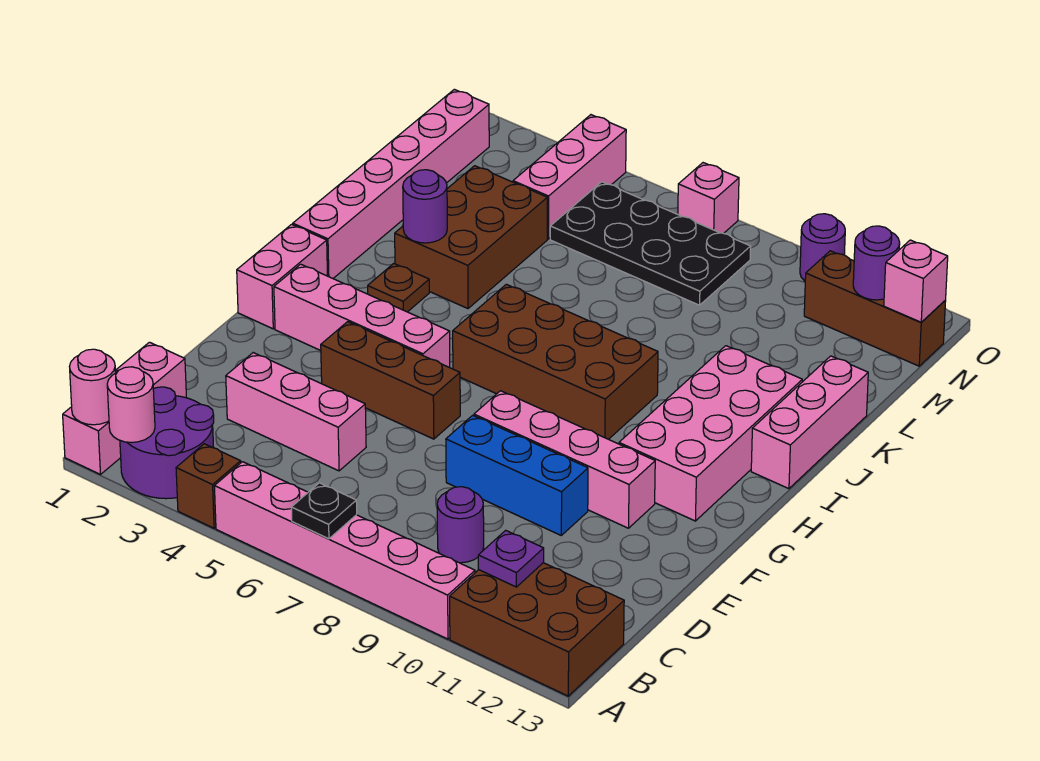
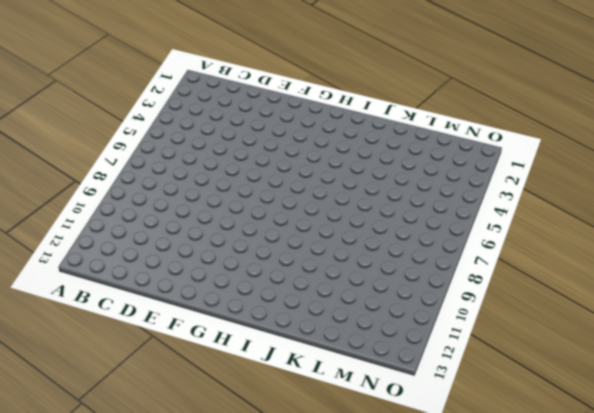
none -> pink brick A1:C1 level 1
none -> purple round brick A2:B3 level 1
none -> brown brick A4 level 1
none -> pink brick A5:A10 level 1

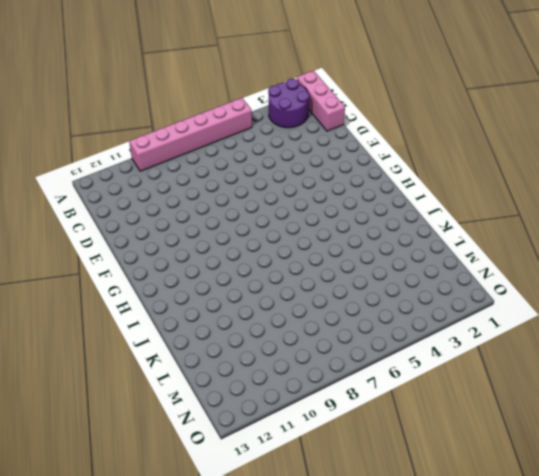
none -> brown brick A4 level 1
none -> brown brick A11:B13 level 1
none -> purple round brick C9 level 1
none -> pink brick D3:D5 level 1

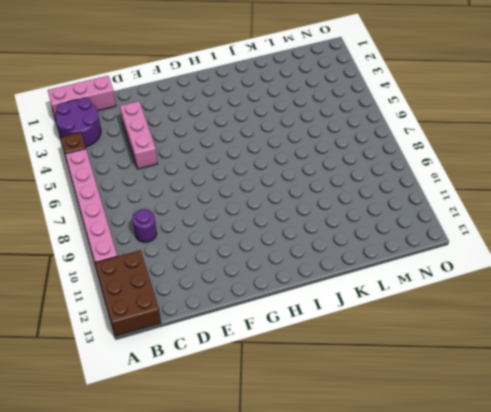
none -> blue brick E8:E10 level 1
none -> brown brick F4:F6 level 1
none -> pink brick F8:F11 level 1
none -> pink brick G1:H1 level 1

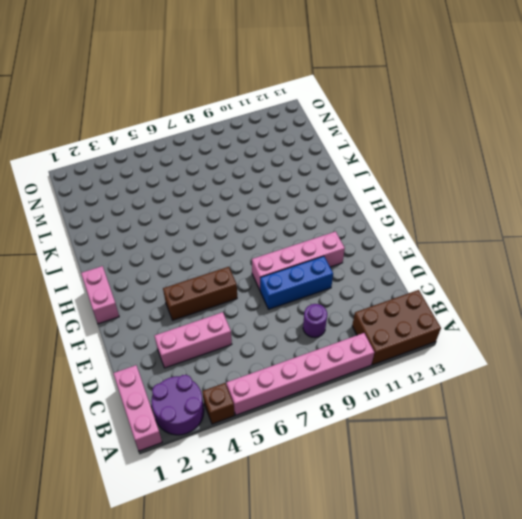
none -> pink brick G2:G5 level 1
none -> pink brick G11:J12 level 1
none -> brown brick H6:I9 level 1
none -> pink brick I1:N1 level 1

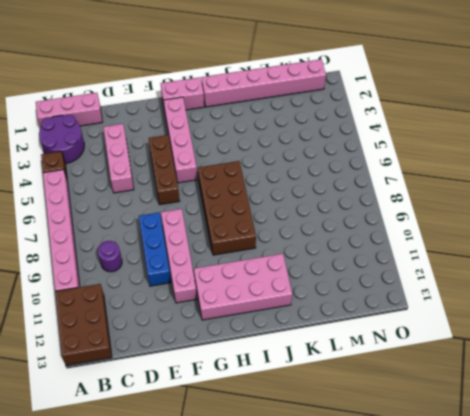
none -> brown plate I3 level 1
none -> pink brick I13:K13 level 1
none -> brown brick J3:L4 level 1
none -> pink brick M4:O4 level 1

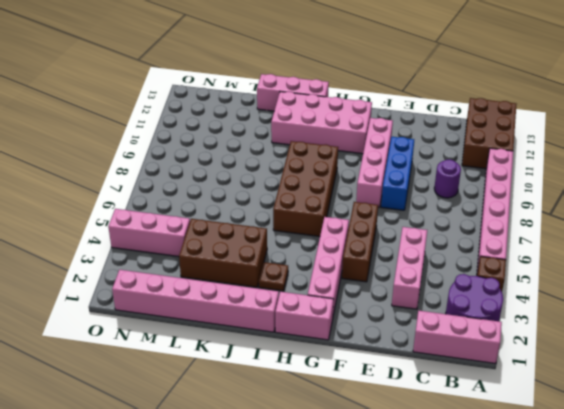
none -> black plate M5:N8 level 1
none -> brown brick N11:N13 level 1
none -> pink brick O7 level 1
none -> purple round brick O10 level 1

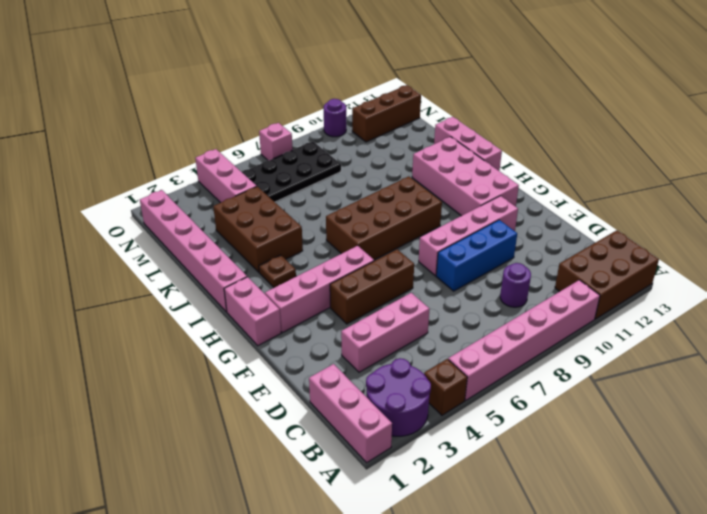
none -> pink round brick A1 level 2
none -> pink round brick A2 level 2
none -> black plate A7 level 2
none -> purple plate B11 level 2

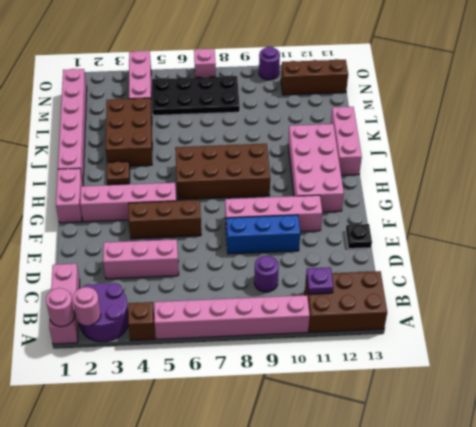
black plate E13 level 1 -> black plate A7 level 2
none -> purple round brick J3 level 2
none -> purple round brick N12 level 2
none -> pink brick N13 level 2

